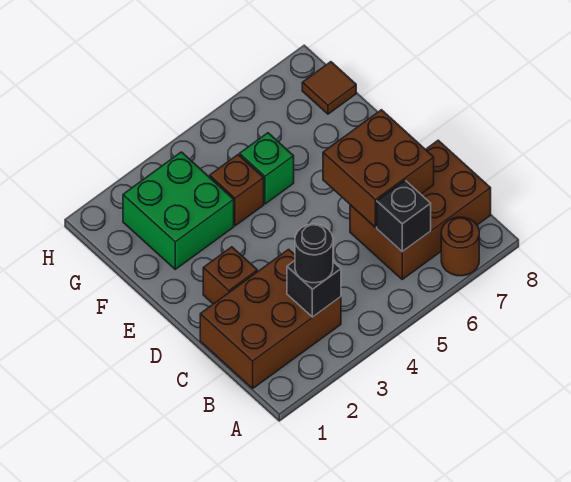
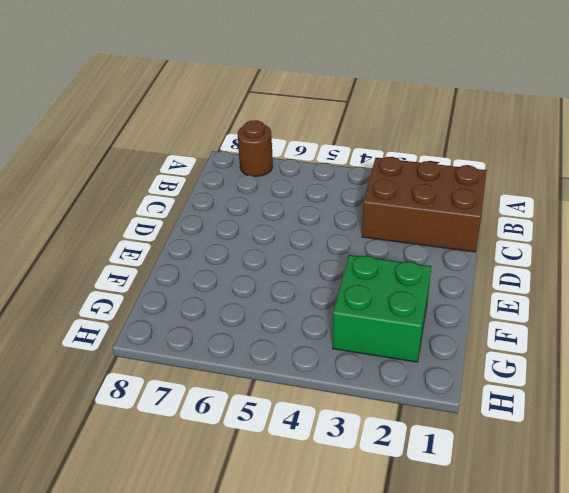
none -> brown brick B6:C8 level 1
none -> brown brick D2 level 1
none -> brown brick F4 level 1

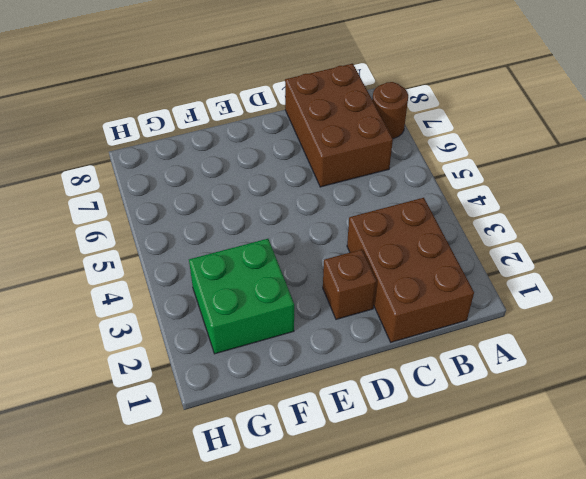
none -> brown brick F4 level 1
none -> green brick F5 level 1
none -> brown tile G8 level 1

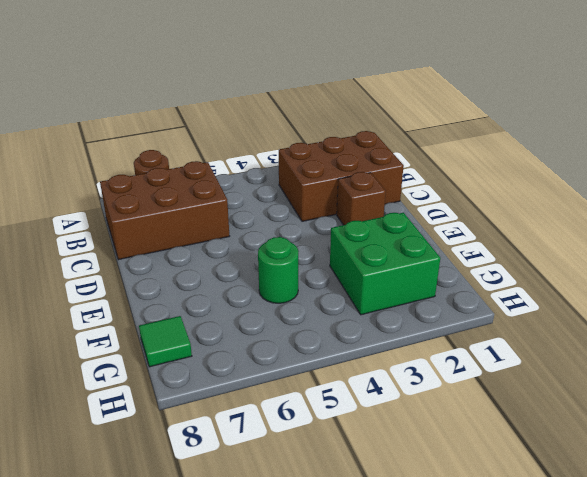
green round brick F5 level 1 -> green brick F5 level 1
green tile G8 level 1 -> brown tile G8 level 1
none -> brown brick F4 level 1
none -> black brick B3 level 2
none -> black brick B6 level 2

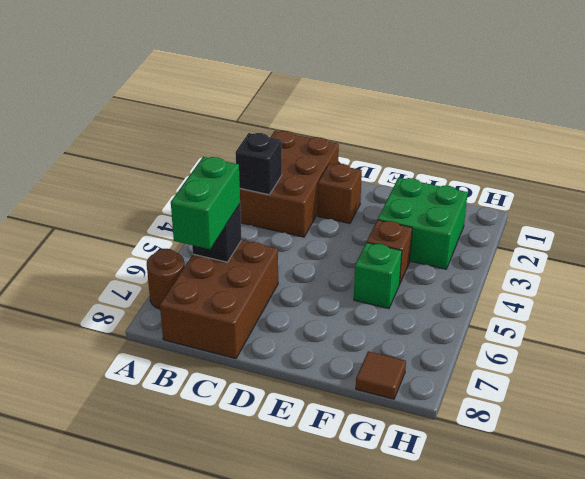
green brick B6:B7 level 3 -> none
none -> brown brick C6:D7 level 2
none -> black round brick B3 level 3

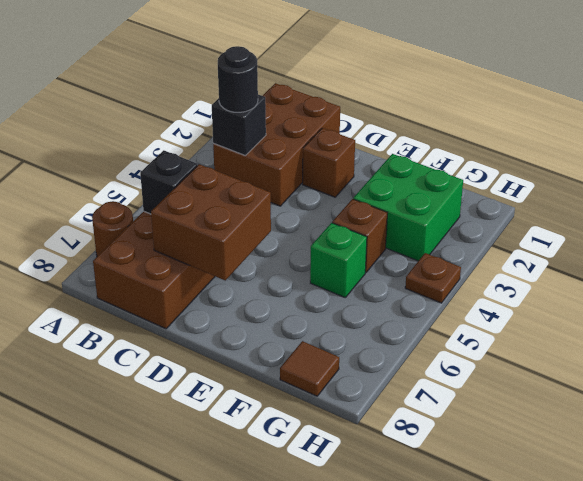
brown plate H4 level 1 -> none

